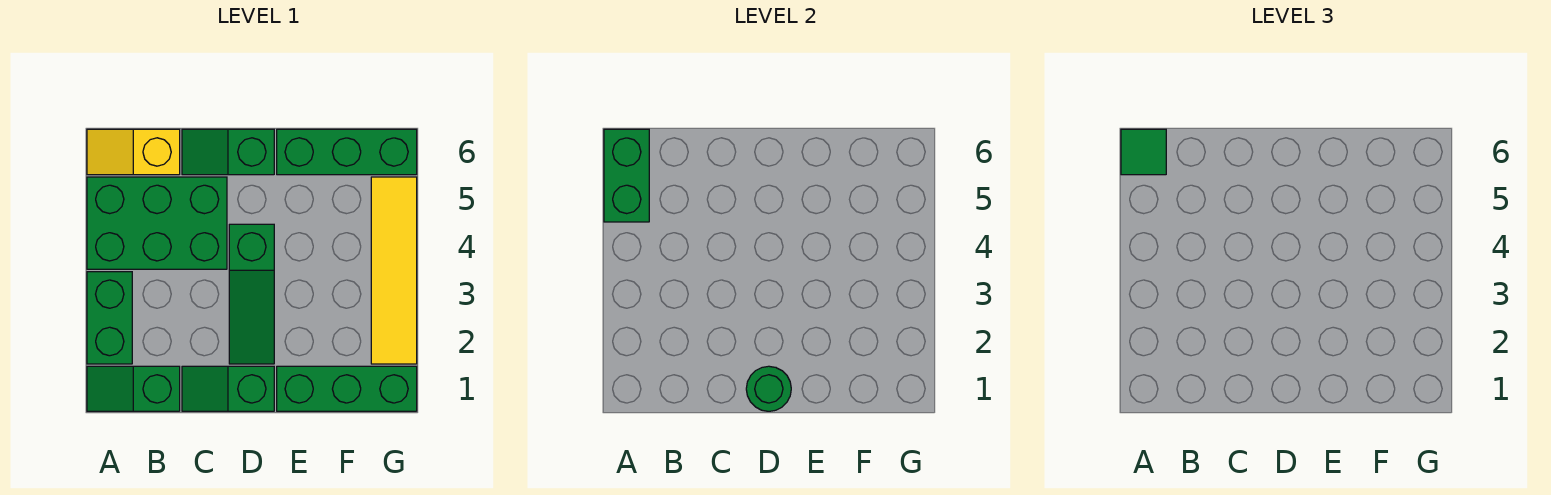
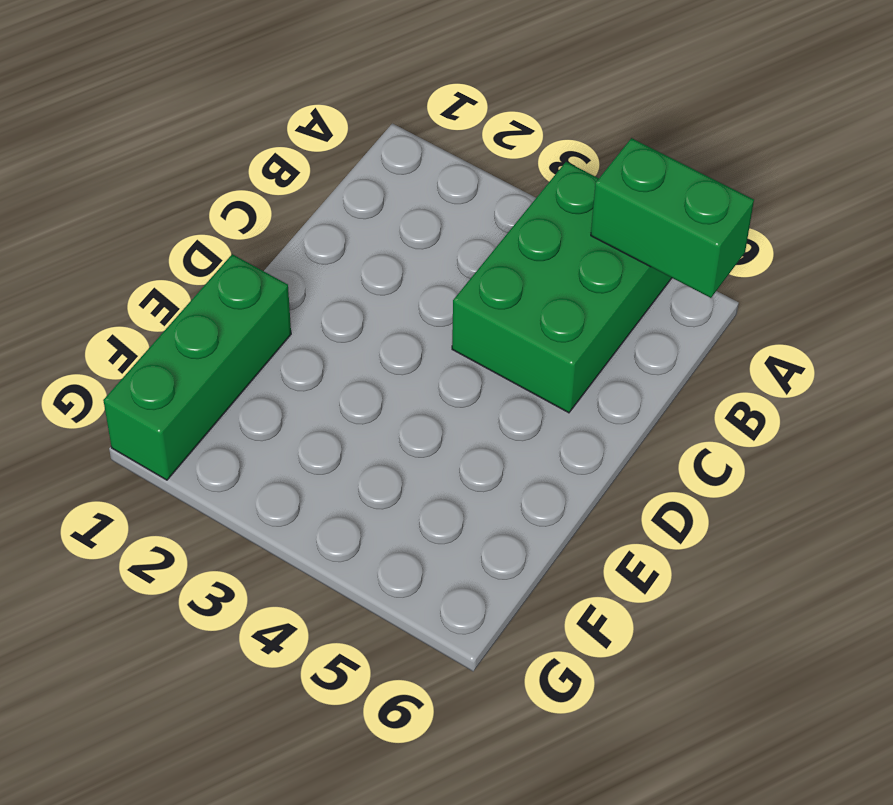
none -> green slope A1:B1 level 1 top B
none -> green brick A2:A3 level 1
none -> yellow slope A6:B6 level 1 top B

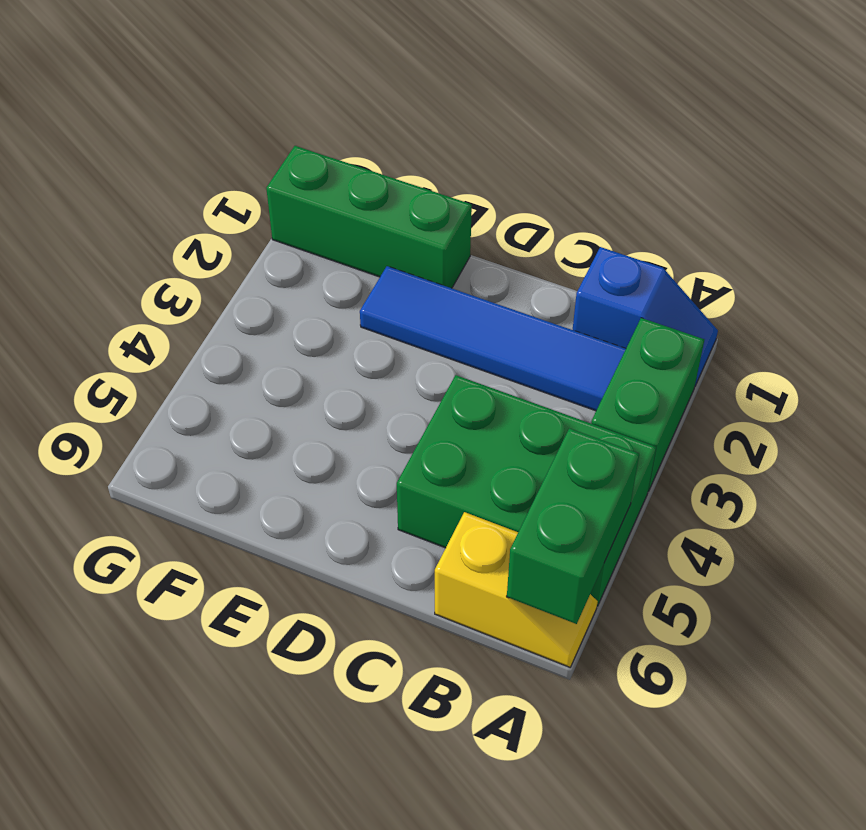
blue slope A1:B1 level 1 top B -> green slope A1:B1 level 1 top B
blue tile B2:E2 level 1 -> green slope D2:D4 level 1 top 4
none -> green slope C1:D1 level 1 top D
none -> green slope C6:D6 level 1 top D
none -> green brick E6:G6 level 1

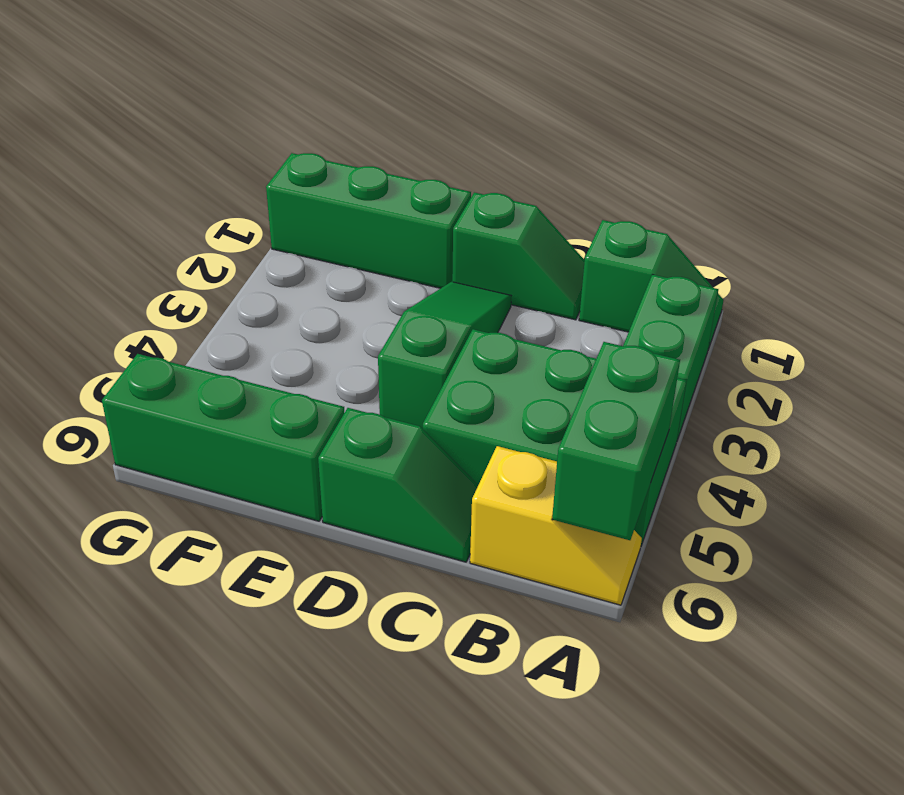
none -> yellow tile G2:G5 level 1
none -> green round brick D1 level 2
none -> green tile A6 level 3

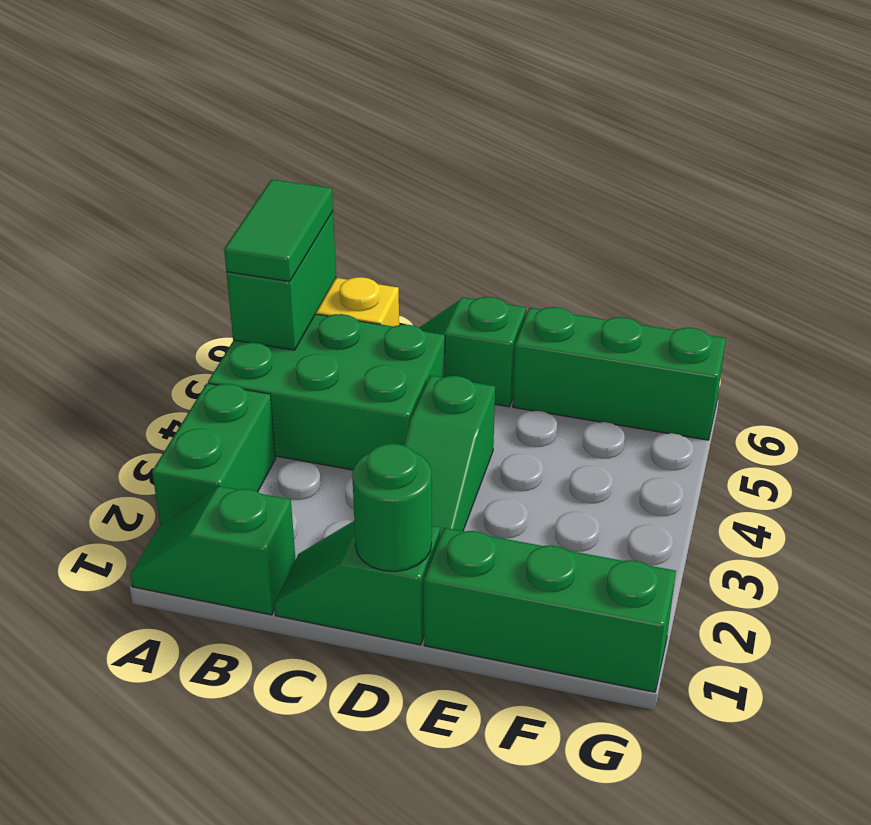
green tile A5:A6 level 3 -> green tile A6 level 3
none -> yellow tile G2:G5 level 1

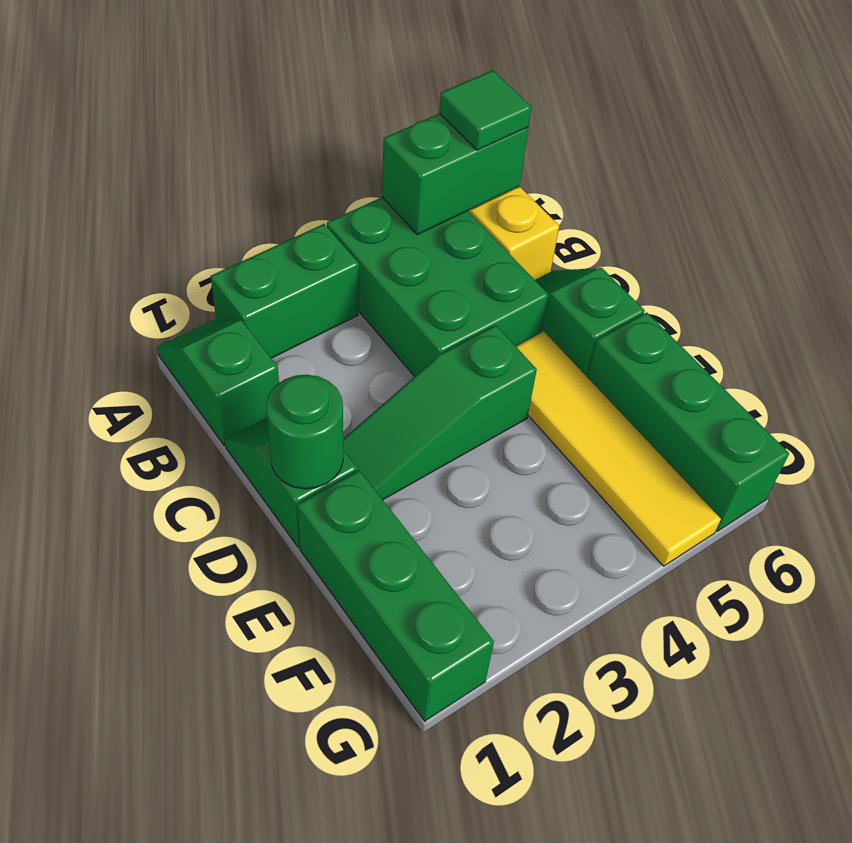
yellow tile D5:G5 level 1 -> yellow tile G2:G5 level 1

